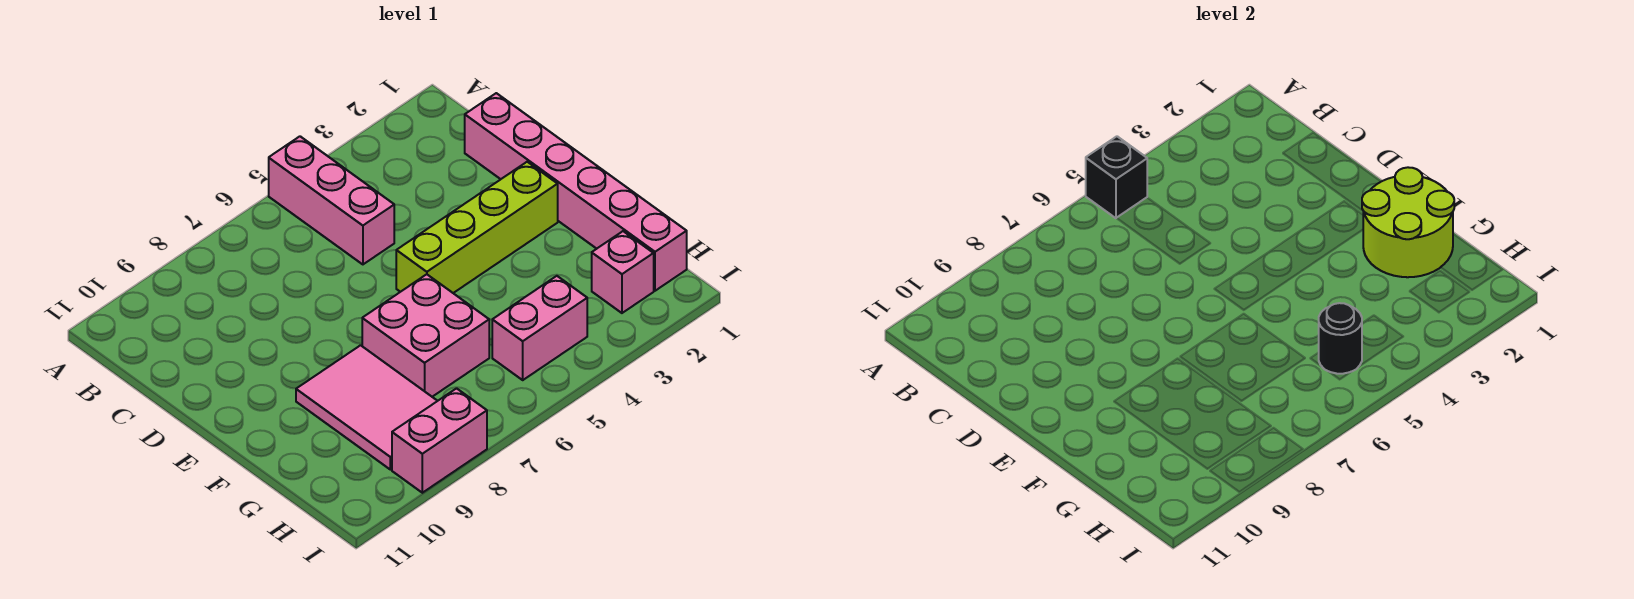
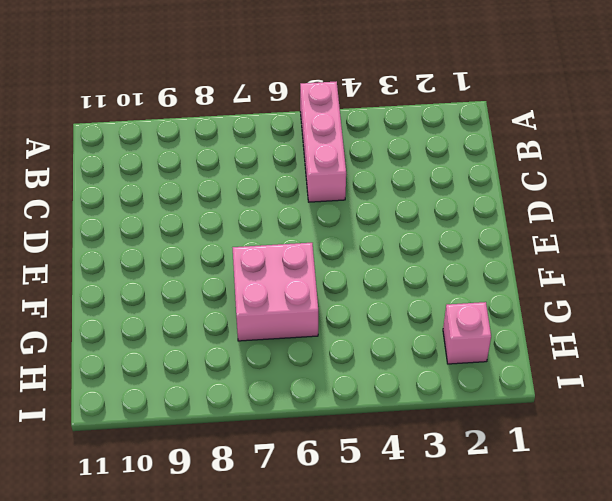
none -> pink brick C1:H1 level 1
none -> lime brick E2:E5 level 1

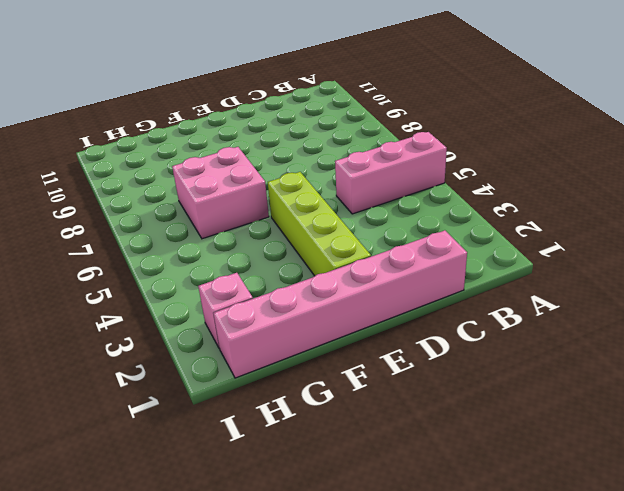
none -> pink tile F8:H9 level 1
none -> pink brick H4:H5 level 1

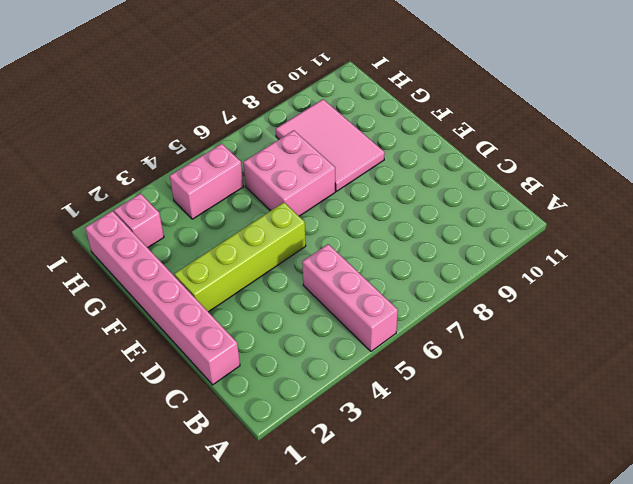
none -> pink brick I8:I9 level 1
none -> black brick A5 level 2

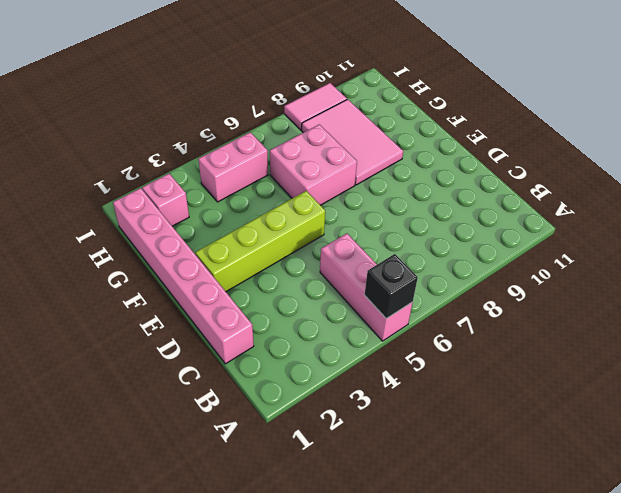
pink tile I8:I9 level 1 -> pink brick I8:I9 level 1
none -> lime round brick F1:G2 level 2
none -> black round brick H5 level 2

